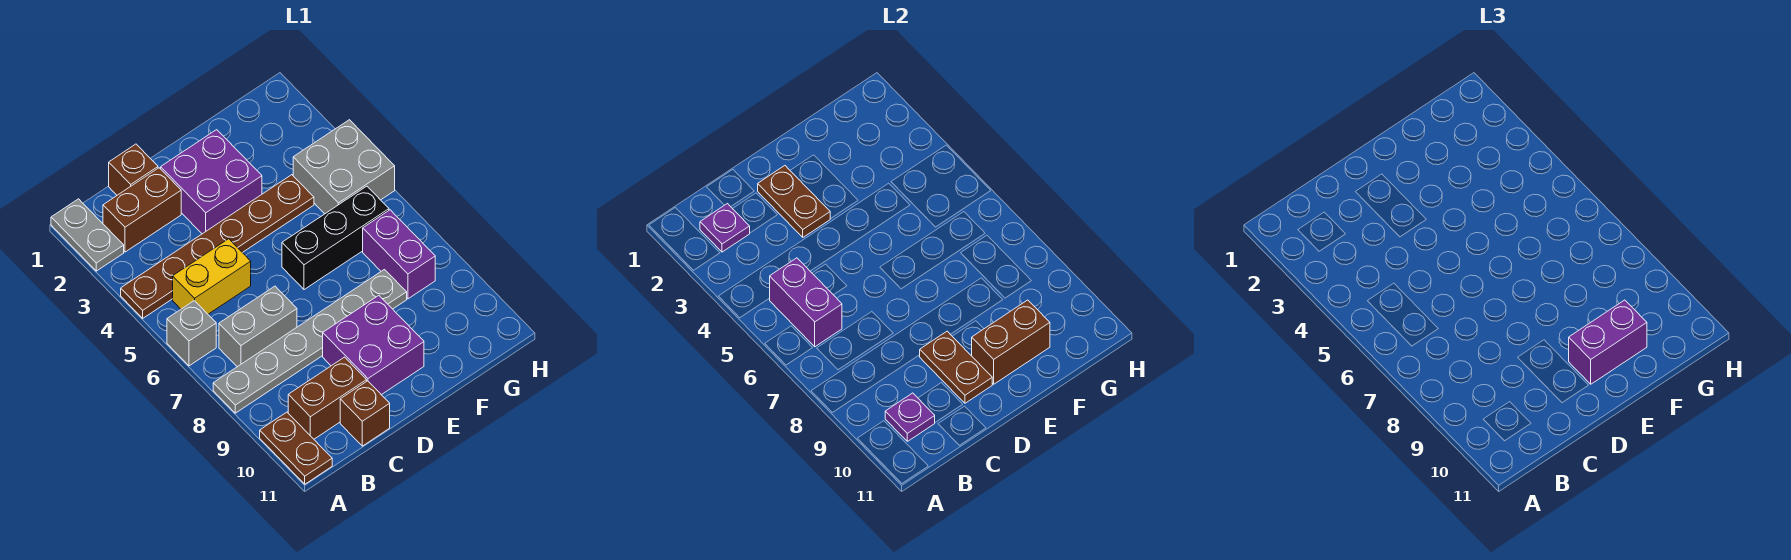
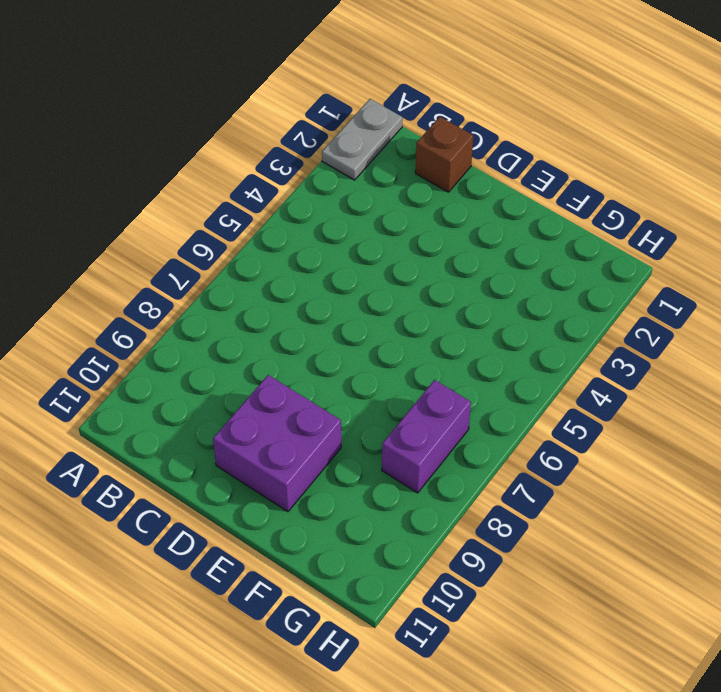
none -> brown plate A4:F4 level 1
none -> grey brick A6 level 1
none -> grey plate A8:F8 level 1

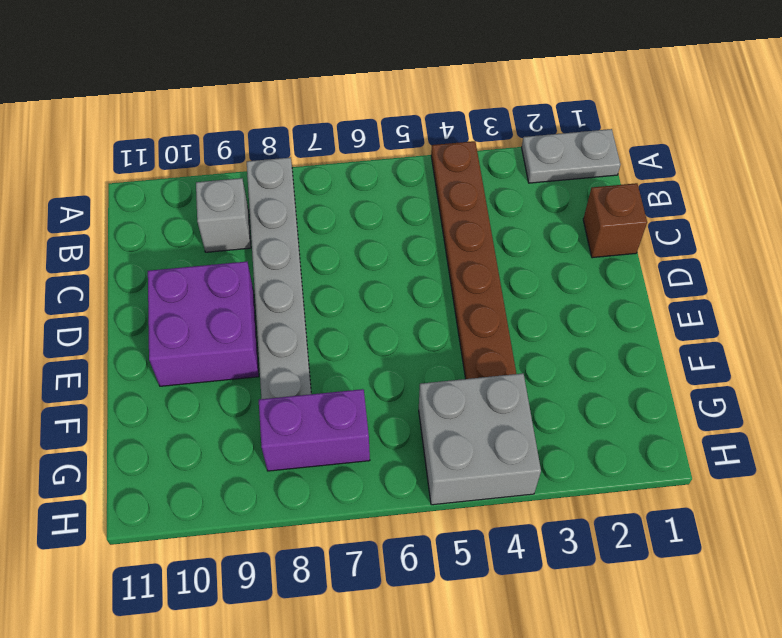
grey brick B9 level 1 -> grey brick A6 level 1
none -> brown plate A10:A11 level 1
none -> brown brick B2:C2 level 1
none -> yellow brick B5:C5 level 1

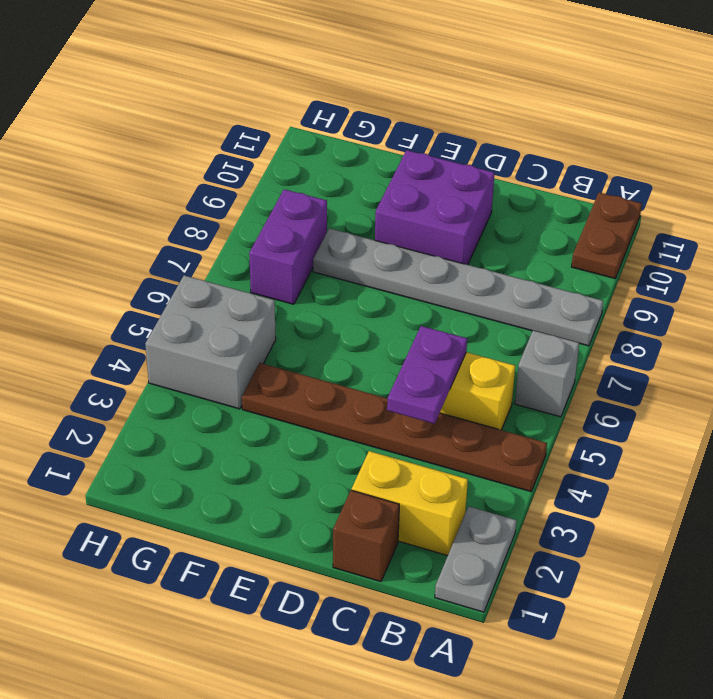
yellow brick B2:C2 level 1 -> brown brick B2:C2 level 1
purple plate C4:C5 level 2 -> none
none -> grey brick B7:C7 level 1
none -> brown brick B10:C10 level 1
none -> brown brick C11 level 1

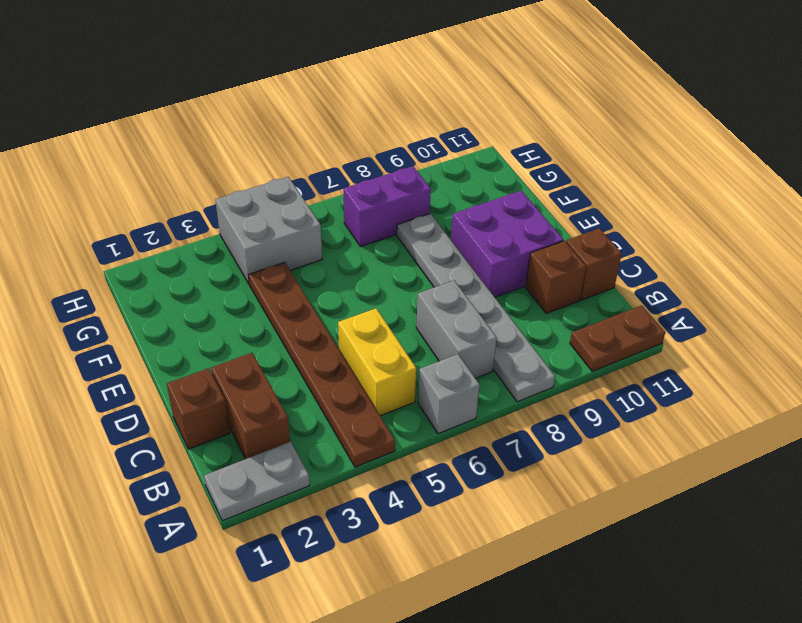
brown brick C10 level 1 -> brown brick B10:C10 level 1
none -> purple brick D2:E3 level 1
none -> black brick E6:G6 level 1
none -> purple plate B2 level 2

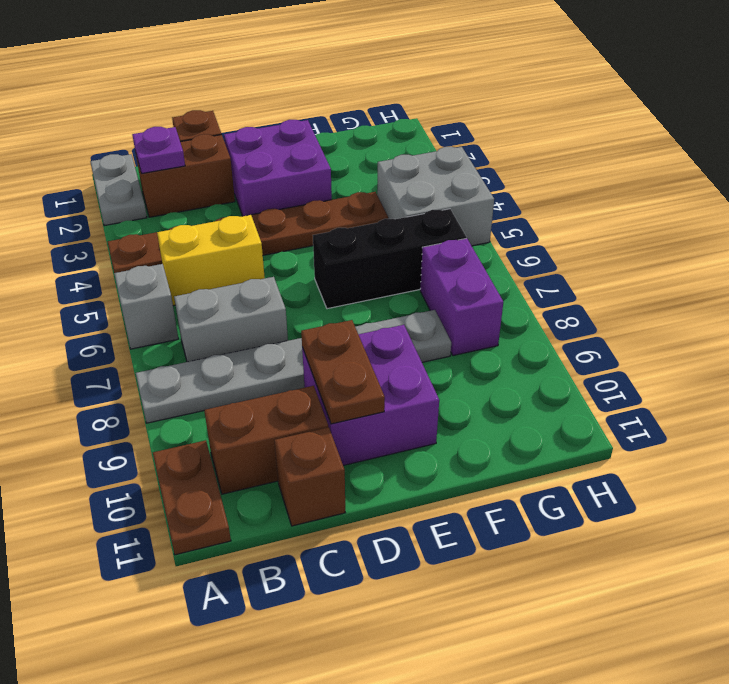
none -> purple brick B5:B6 level 2
none -> purple plate B10 level 2
none -> brown plate D2:D3 level 2

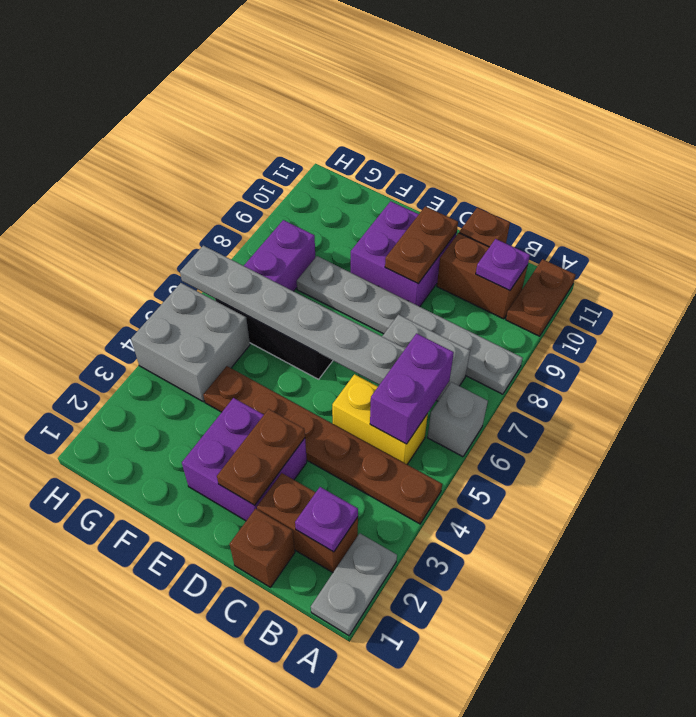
grey plate C6:H6 level 2 -> none
none -> brown brick E10:F10 level 2
none -> purple brick E10:F10 level 3

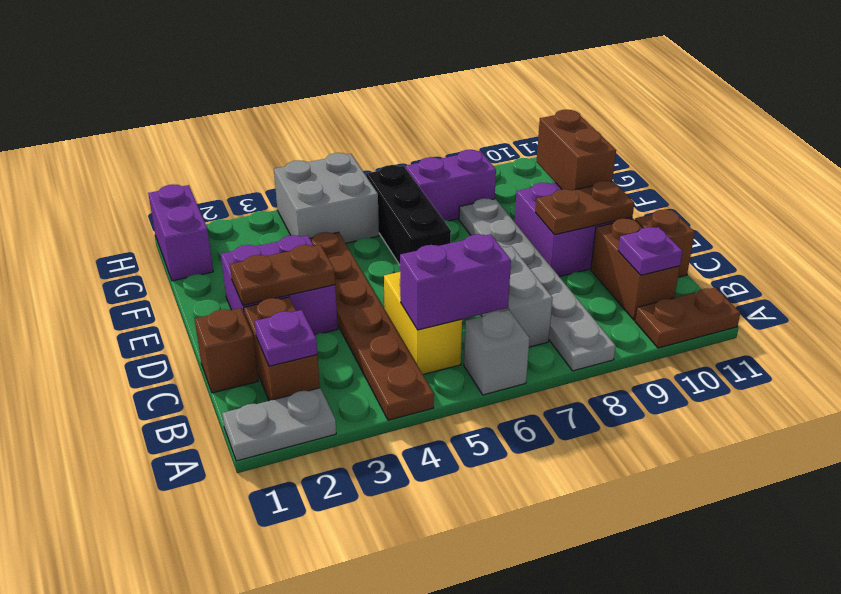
purple brick G1:H1 level 1 -> purple brick E10:F10 level 3

